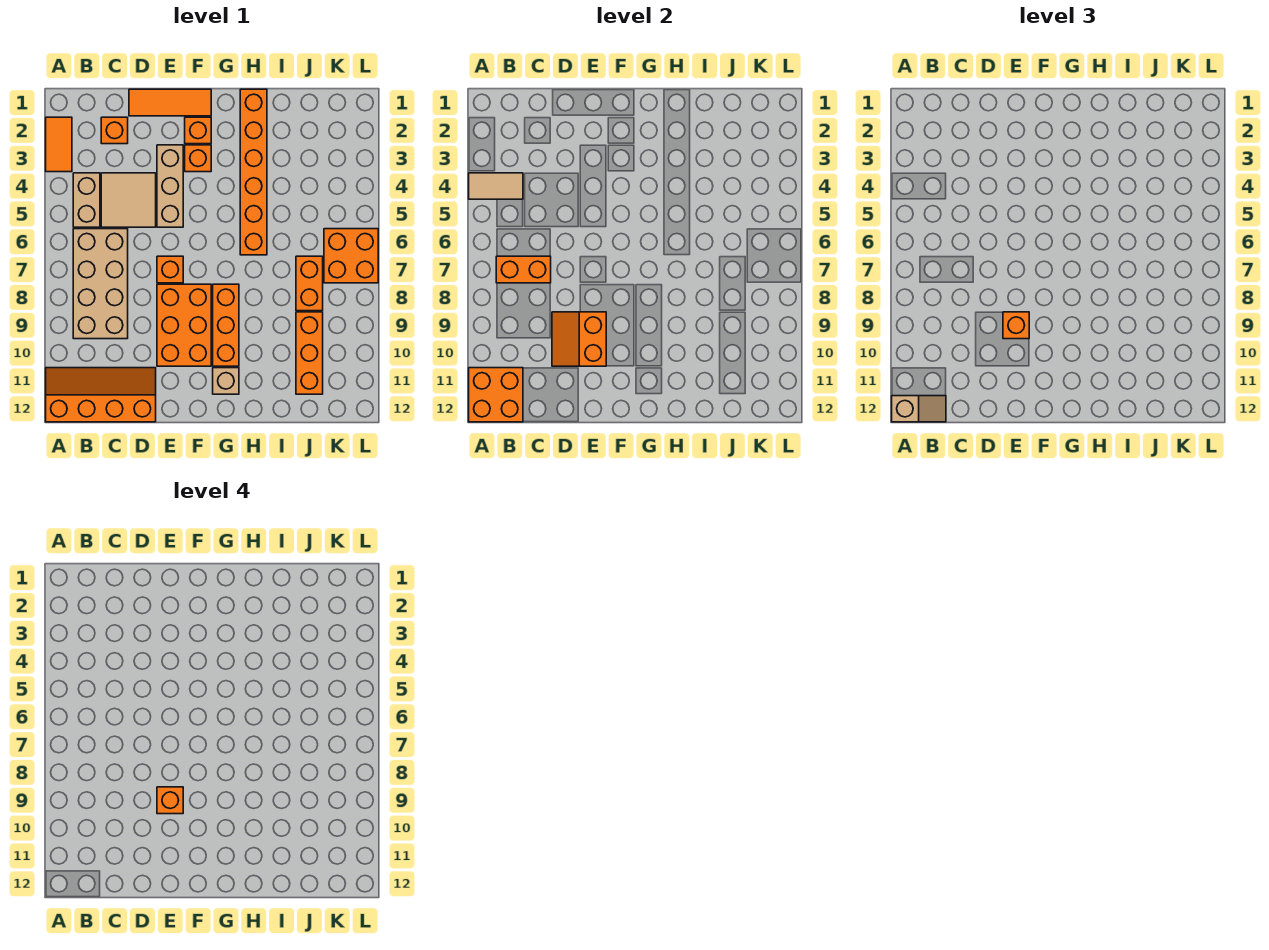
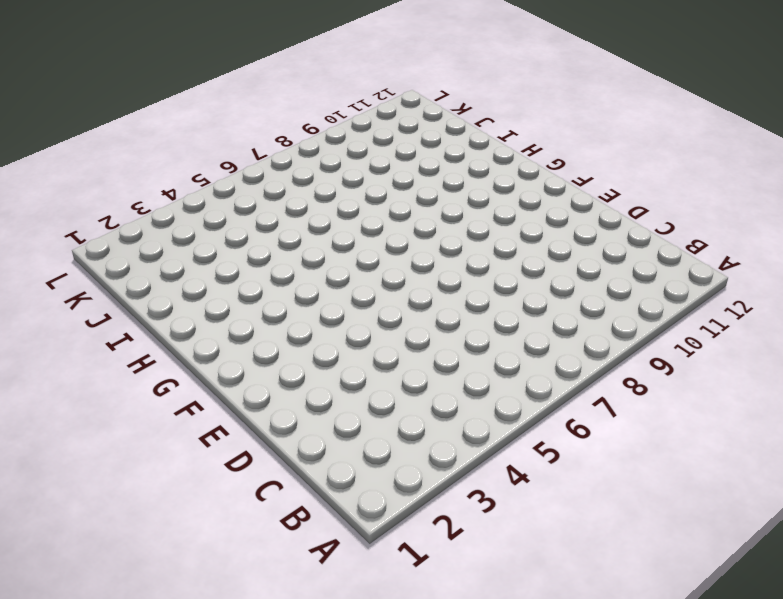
none -> orange tile A2:A3 level 1
none -> orange slope A11:D12 level 1 top 12
none -> tan brick B4:B5 level 1

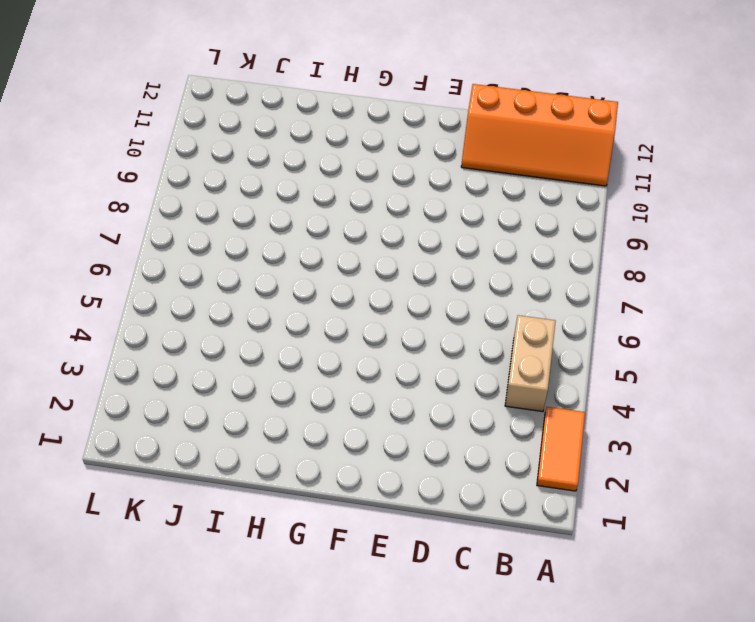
none -> tan brick B6:C9 level 1
none -> orange brick C2 level 1
none -> tan tile C4:D5 level 1

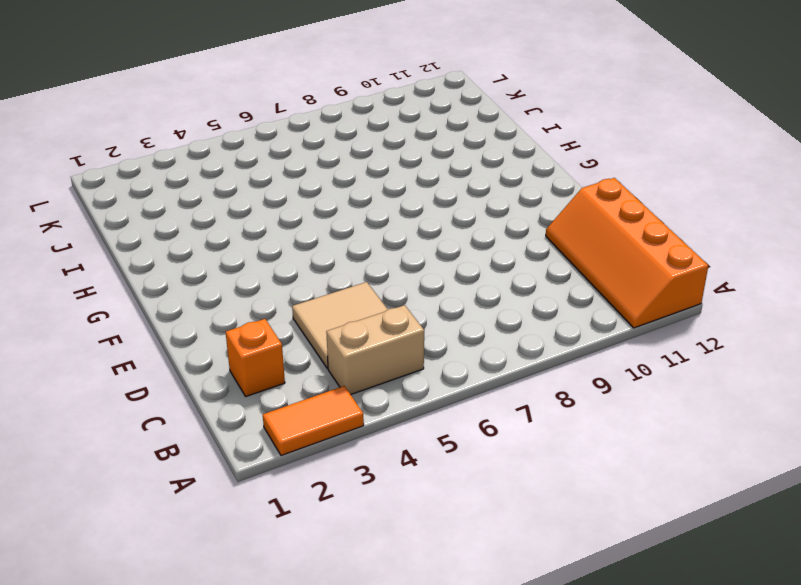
none -> tan brick B6:C9 level 1
none -> orange tile D1:F1 level 1
none -> tan brick E3:E5 level 1

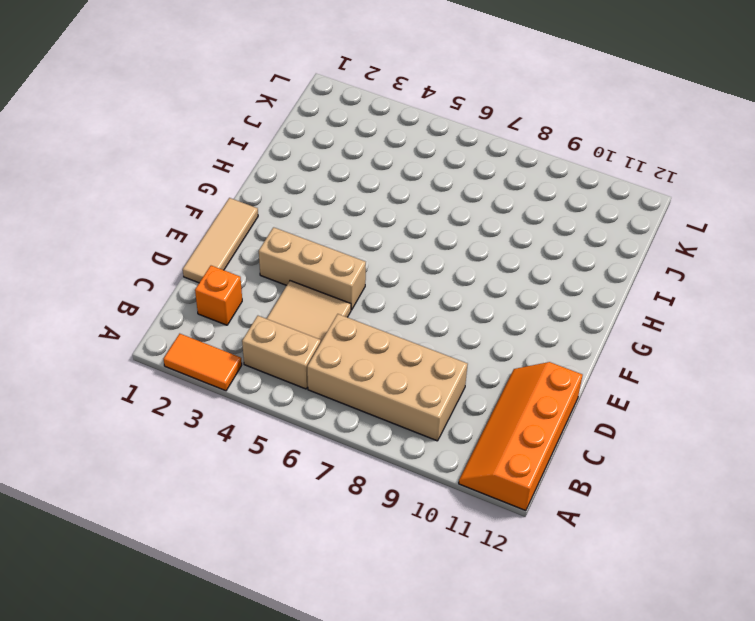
tan tile D1:F1 level 1 -> orange tile D1:F1 level 1
none -> orange brick E7 level 1
none -> orange brick E8:F10 level 1
none -> orange brick F2 level 1

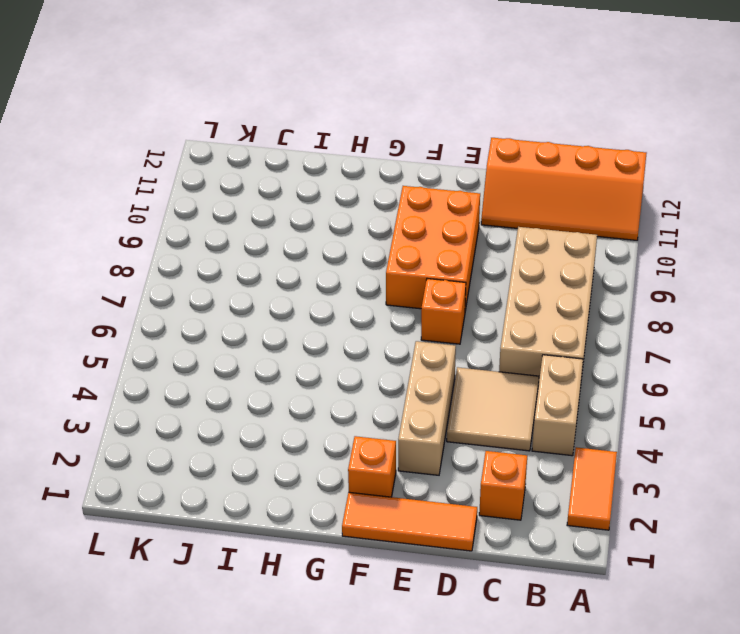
none -> orange brick F3 level 1
none -> orange brick G8:G10 level 1
none -> tan brick G11 level 1

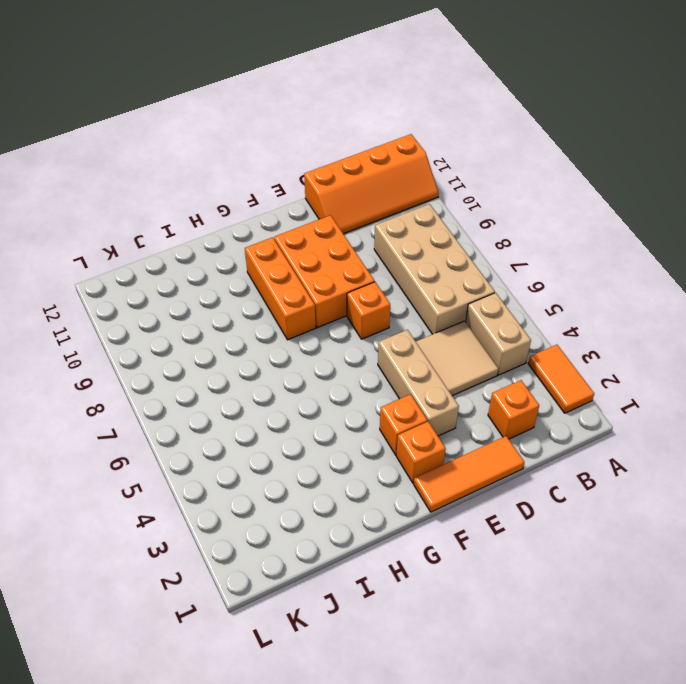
none -> tan brick G11 level 1
none -> orange brick H1:H6 level 1
none -> orange brick J7:J8 level 1

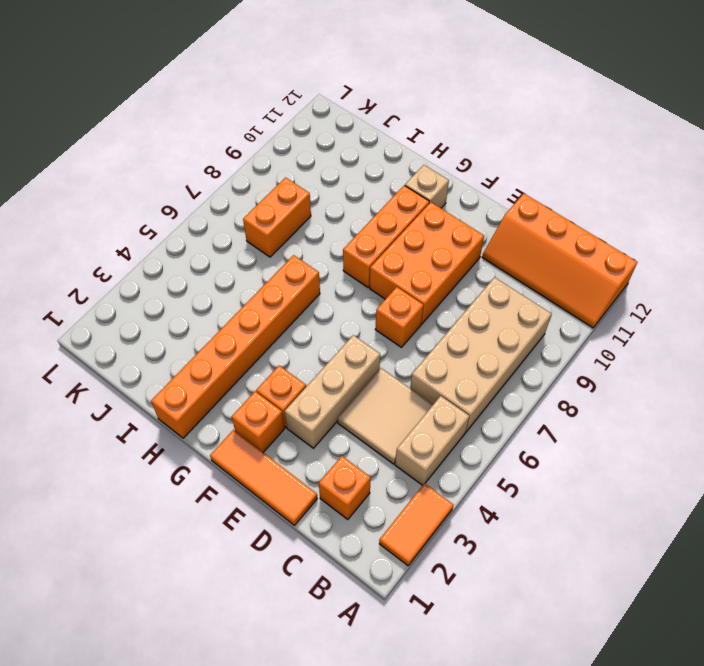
none -> orange brick J9:J11 level 1
none -> orange brick K6:L7 level 1
none -> tan tile A4:B4 level 2

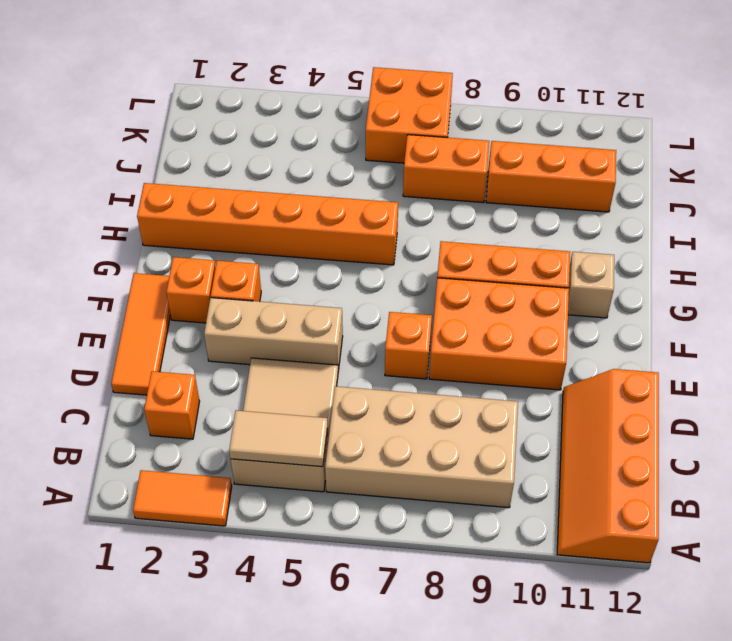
tan tile B4:B5 level 2 -> tan tile A4:B4 level 2
none -> orange brick A11:B12 level 2
none -> orange brick B7:C7 level 2
none -> orange slope D9:E10 level 2 top E

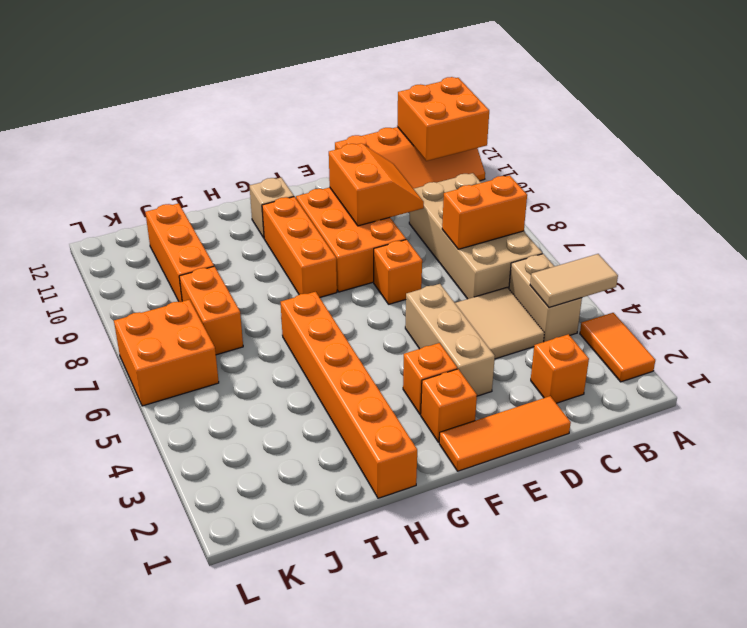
none -> tan slope A12:B12 level 3 top A
none -> orange brick E9 level 3
none -> orange brick E9 level 4

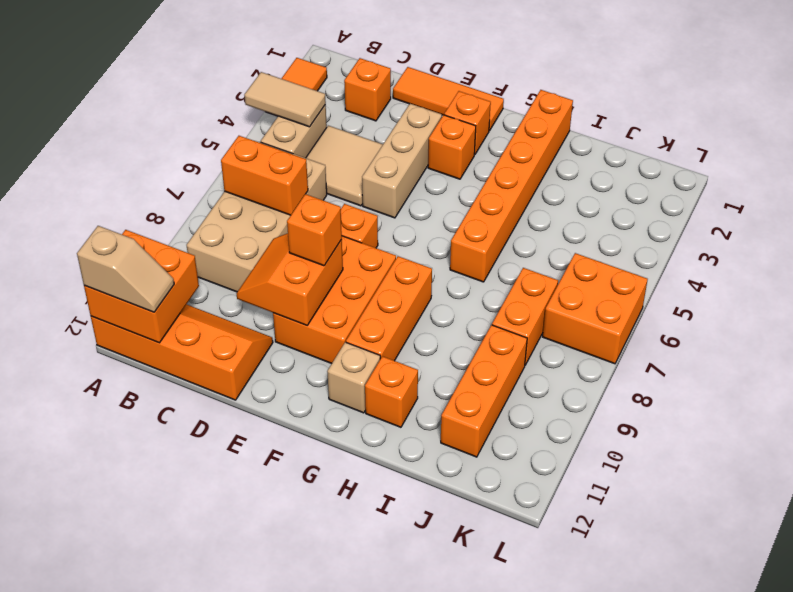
orange brick H11 level 1 -> orange brick E9 level 4

